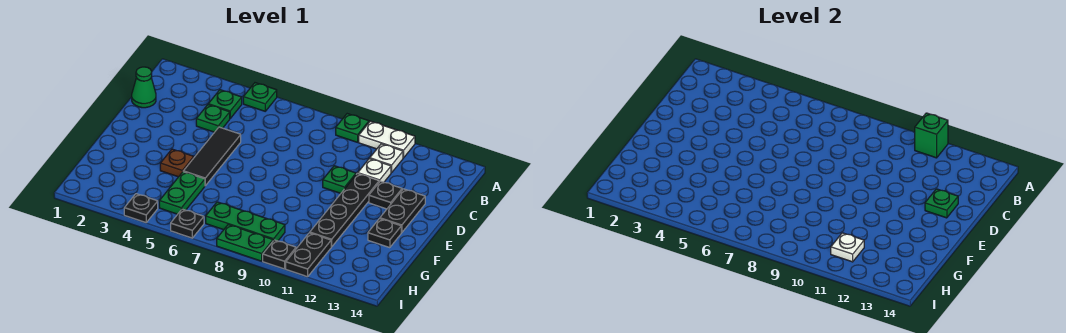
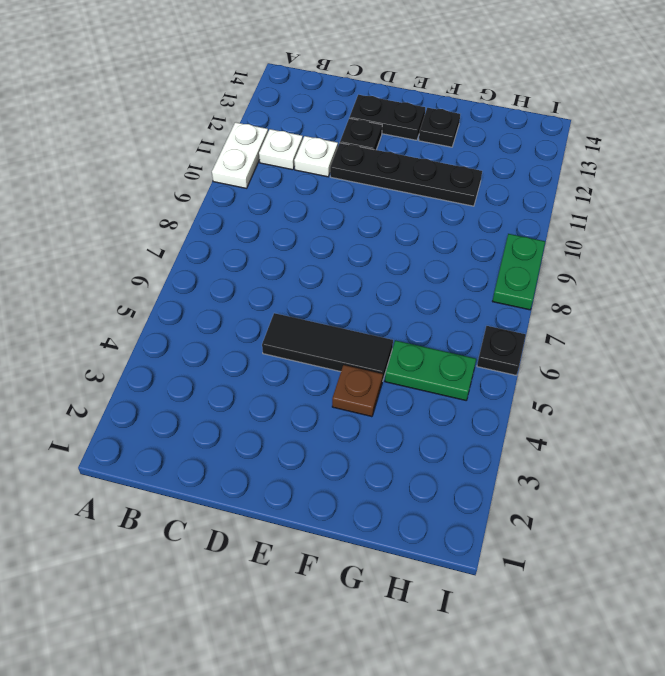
none -> green plate A5 level 1
none -> green plate A9 level 1
none -> green plate B4 level 1

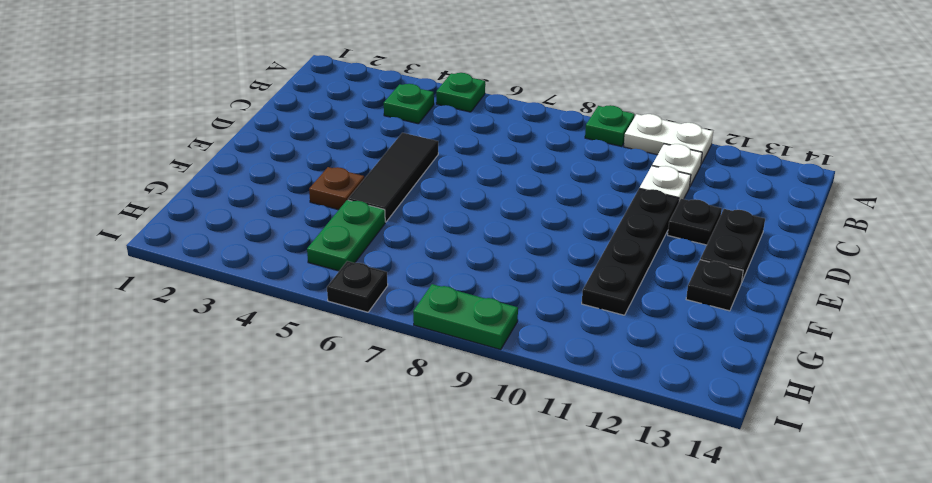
none -> green cone C1 level 1
none -> green plate C4 level 1
none -> green plate D10 level 1

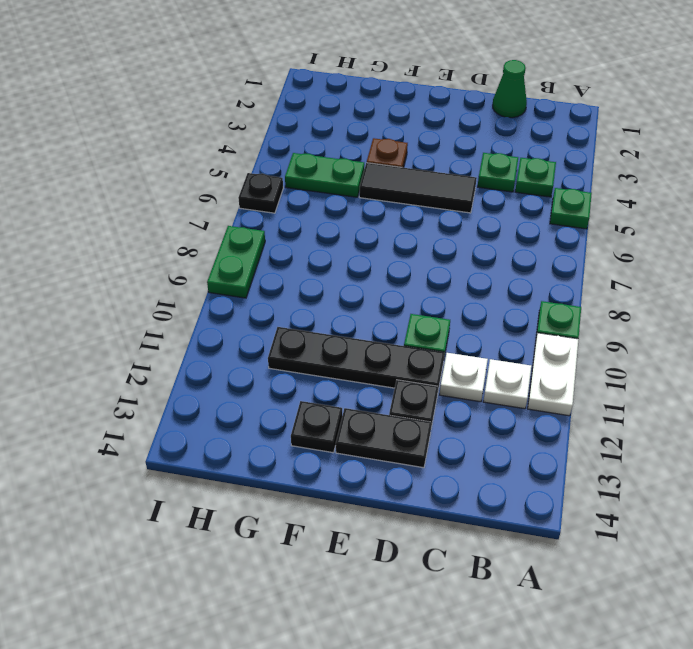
none -> green plate H7:H9 level 1
none -> black plate H11:I11 level 1
none -> black plate I4 level 1

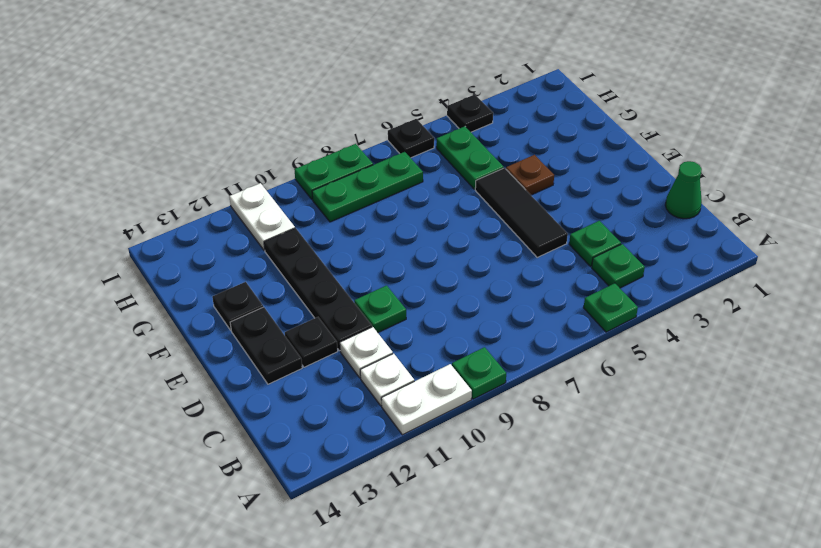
white plate H11:I11 level 1 -> black plate H11:I11 level 1
none -> black plate I10 level 1
none -> green brick A11 level 2
none -> green plate D13 level 2

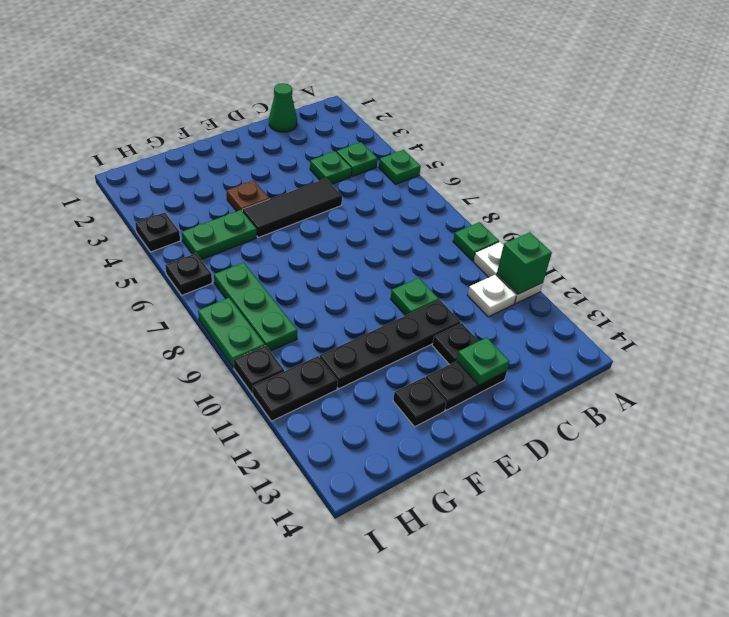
none -> white plate C11 level 1
none -> white plate H11 level 2

